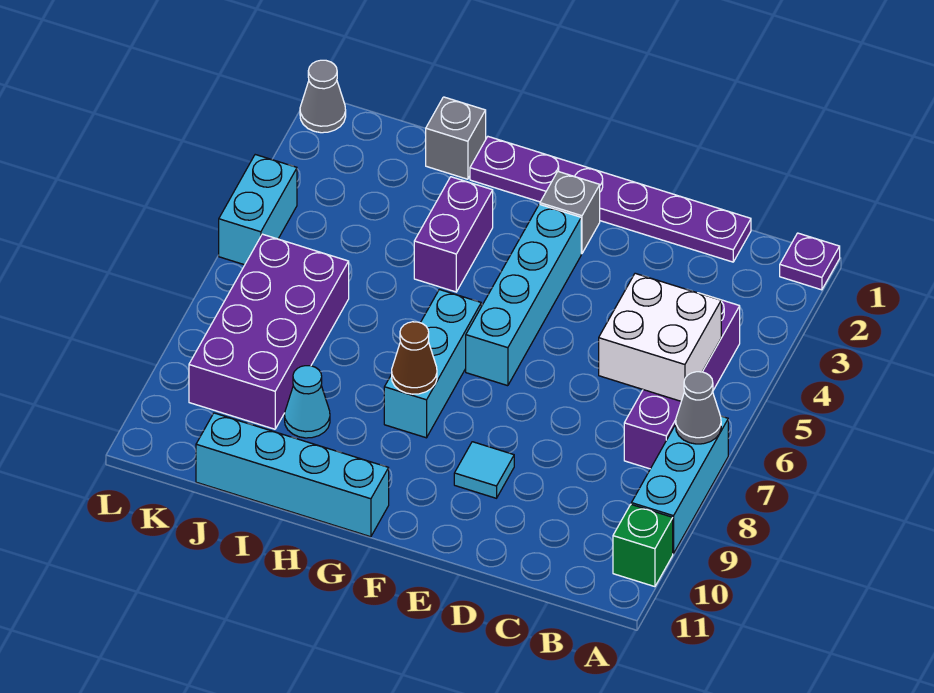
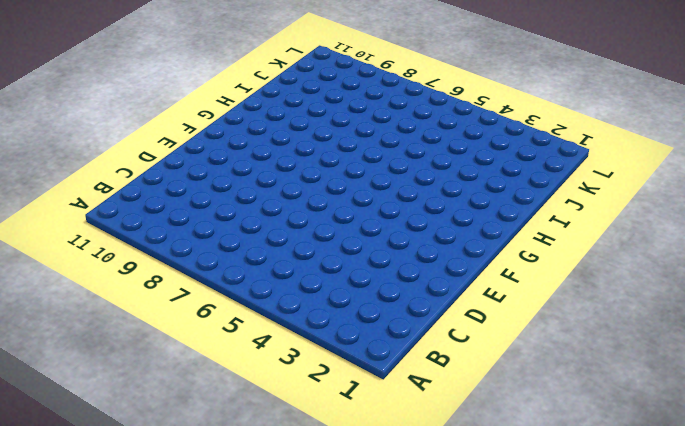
none -> purple plate A1 level 1
none -> cyan brick A7:A9 level 1
none -> green brick A10 level 1

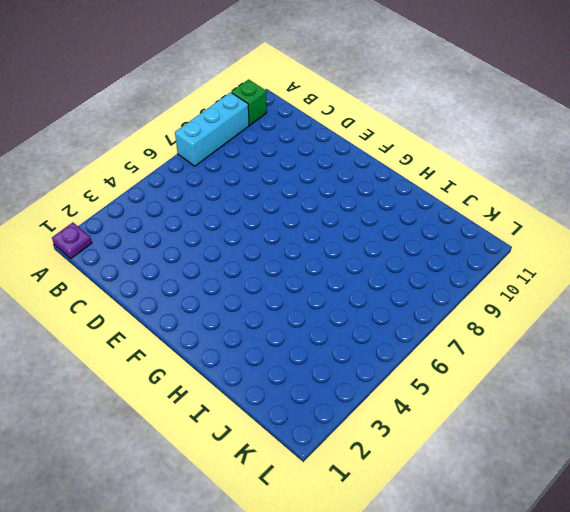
none -> purple brick B4:B7 level 1
none -> purple plate C1:H1 level 1
none -> cyan tile E9 level 1

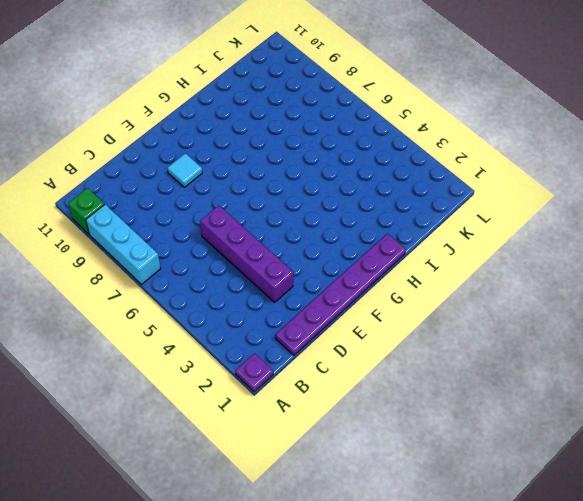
purple brick D3:D6 level 1 -> purple brick B4:B7 level 1
none -> grey brick F2 level 1
none -> cyan brick F3:F6 level 1
none -> cyan brick G6:G8 level 1

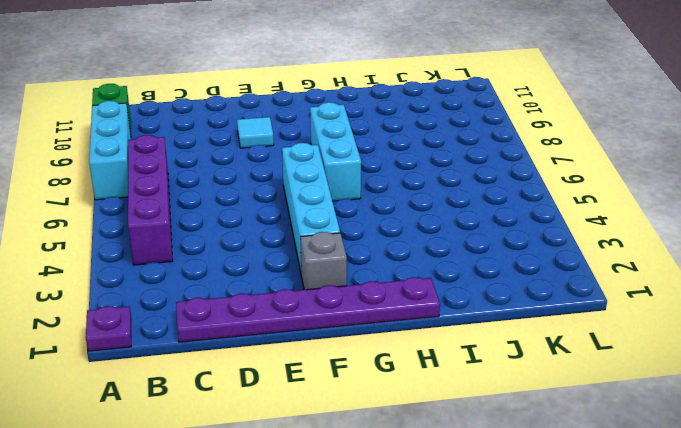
none -> cyan brick G11:J11 level 1
none -> purple brick H3:H4 level 1
none -> grey brick I1 level 1

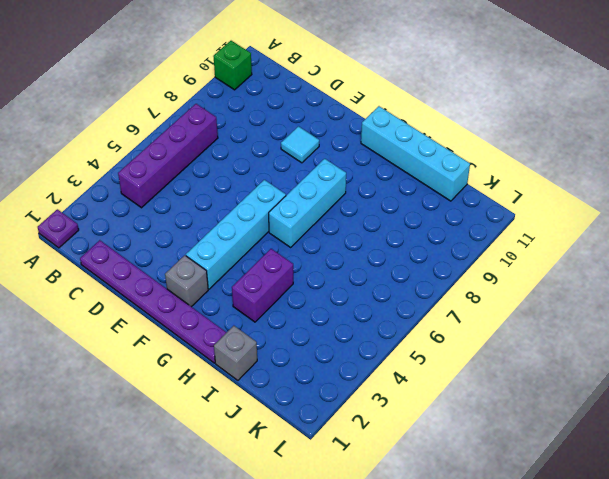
none -> cyan brick A7:A9 level 1
none -> cyan cone I9 level 1
none -> purple brick J6:K9 level 1

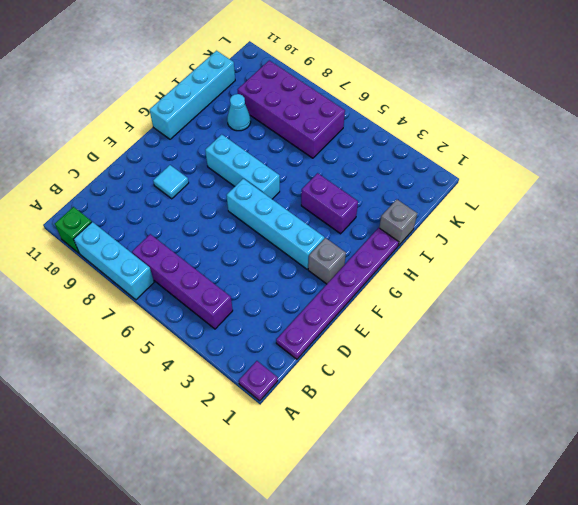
none -> grey cone L1 level 1
none -> cyan brick L4:L5 level 1
none -> grey cone A7 level 2

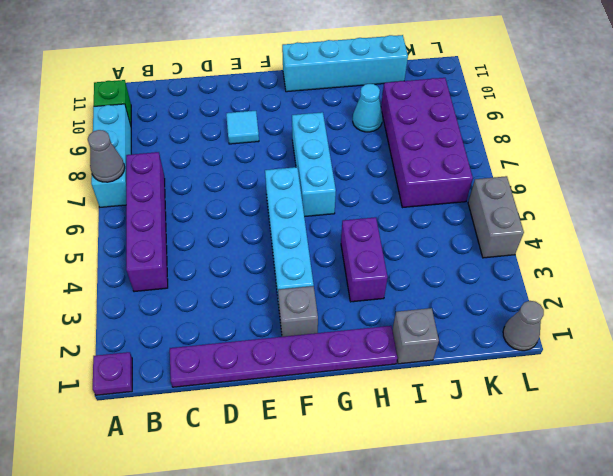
grey brick L4:L5 level 1 -> cyan brick L4:L5 level 1
none -> white brick B5:C6 level 2
none -> brown cone G8 level 2

